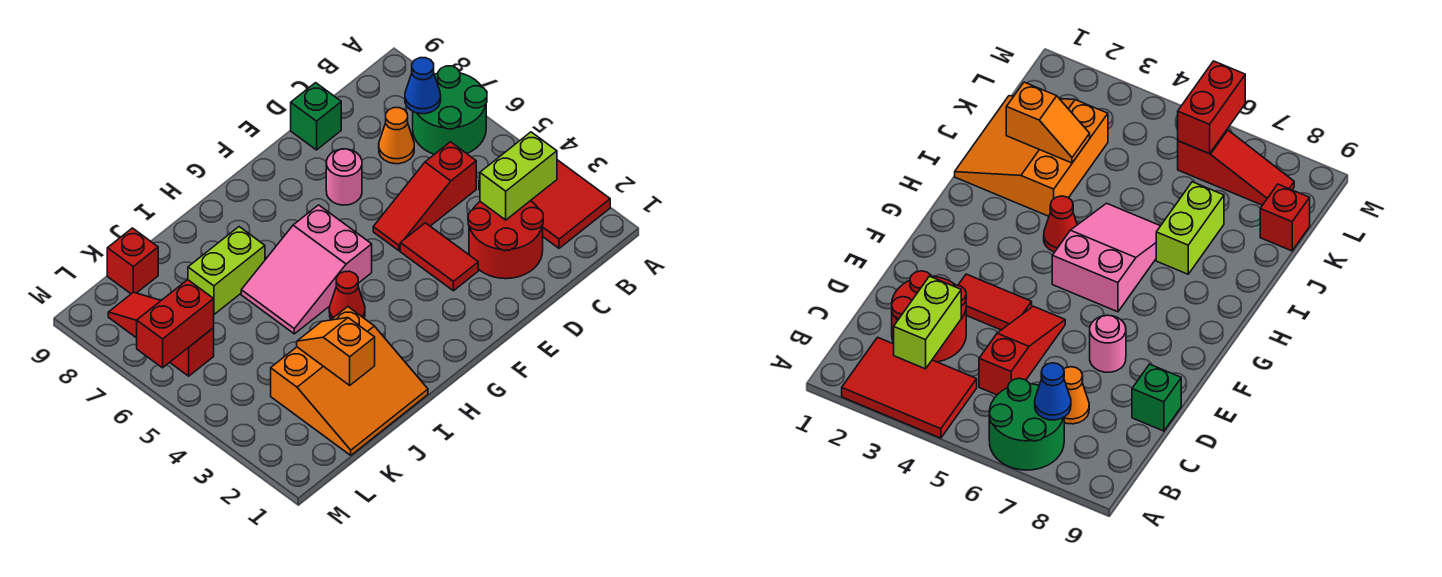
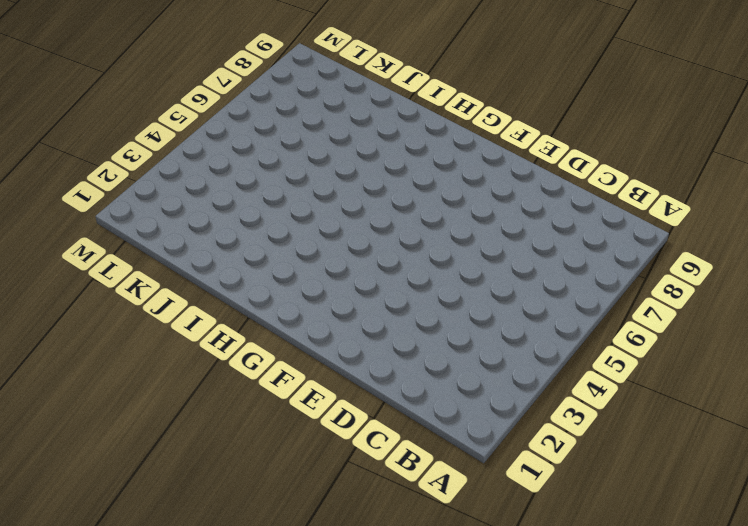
none -> red tile A2:B4 level 1
none -> green round brick A6:B7 level 1
none -> red round brick C2:D3 level 1

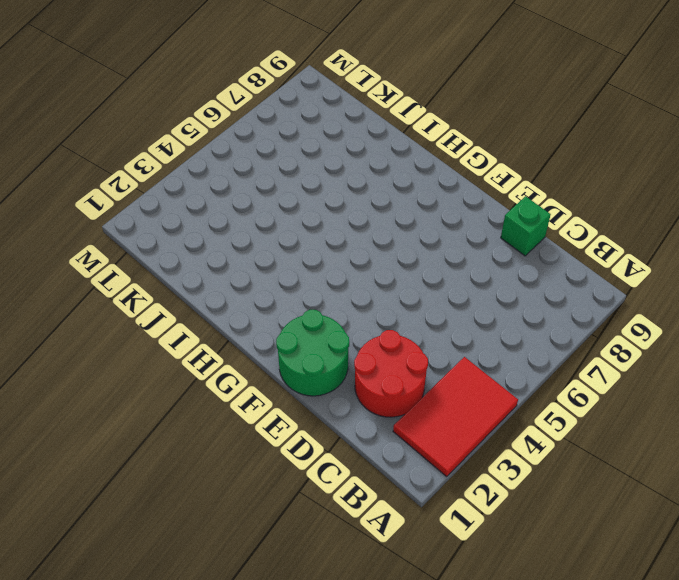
green round brick E1:F2 level 1 -> green round brick A6:B7 level 1
none -> red slope C5:E5 level 1 top C
none -> orange cone C7 level 1
none -> red tile E3:E4 level 1

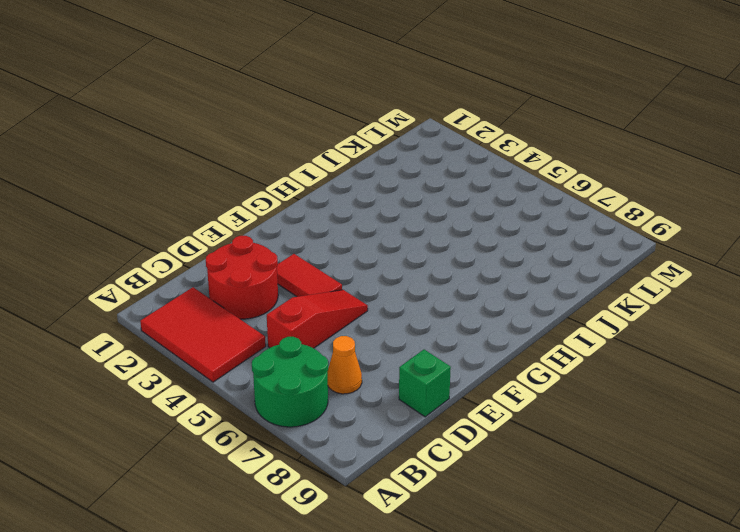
none -> pink round brick E7 level 1
none -> pink slope G5:I6 level 1 top G
none -> red cone H4 level 1

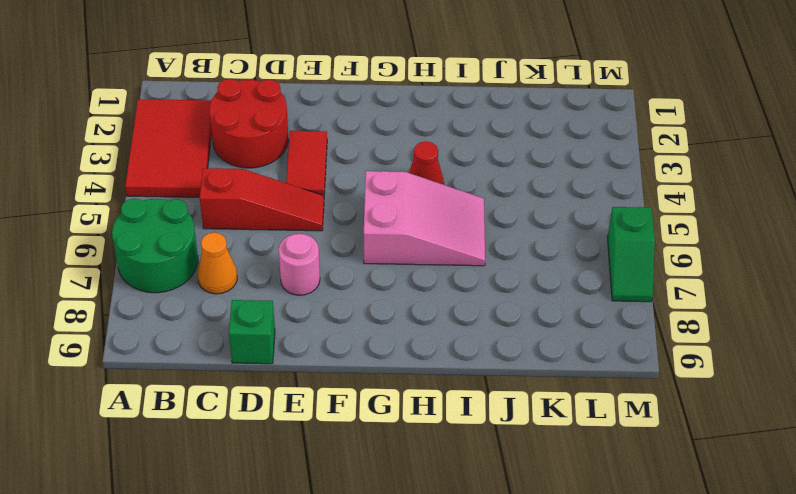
green slope M6:M7 level 1 top 6 -> none
none -> orange slope I1:K3 level 1 top 3
none -> lime brick I7:J7 level 1
none -> red brick K9 level 1

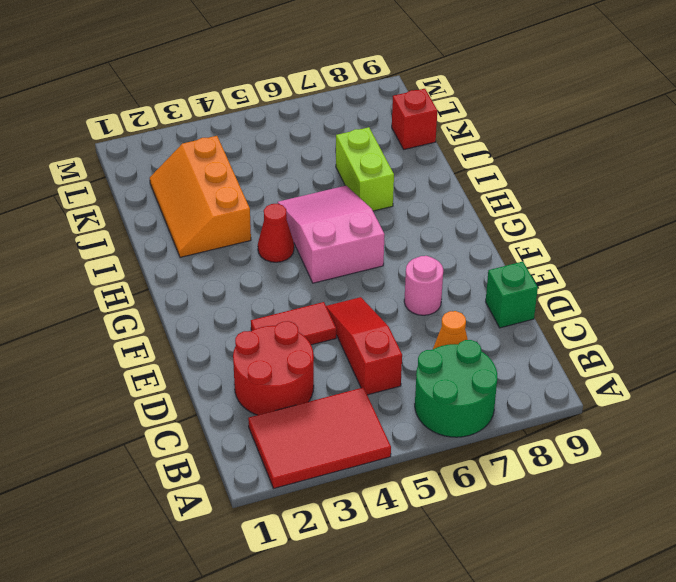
orange slope I2:K3 level 1 top 3 -> orange slope I1:K3 level 1 top 3
none -> red slope L6:L8 level 1 top 6
none -> lime brick B3:C3 level 2
none -> blue cone B7 level 2

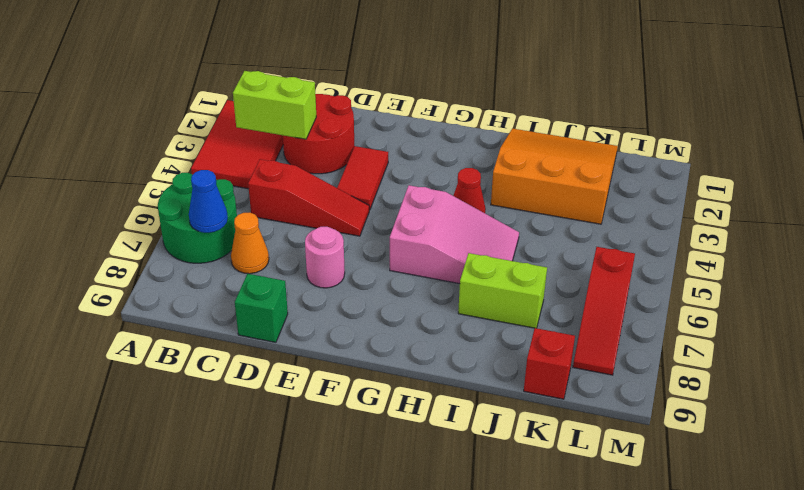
none -> orange slope J2:J3 level 2 top 2
none -> red brick L6:M6 level 2

